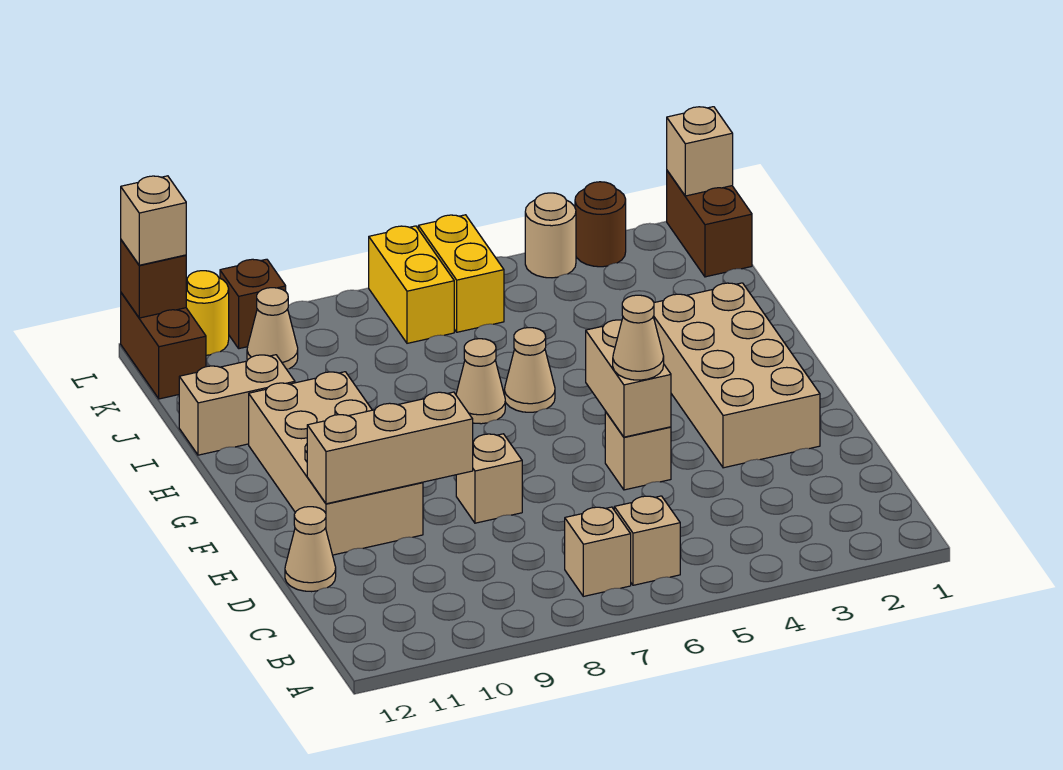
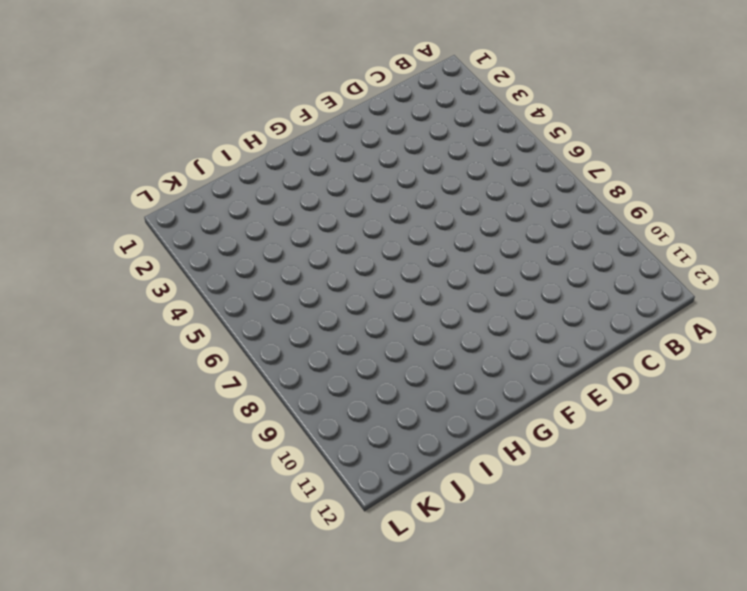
none -> tan brick B6 level 1
none -> tan brick B7 level 1
none -> tan cone D12 level 1

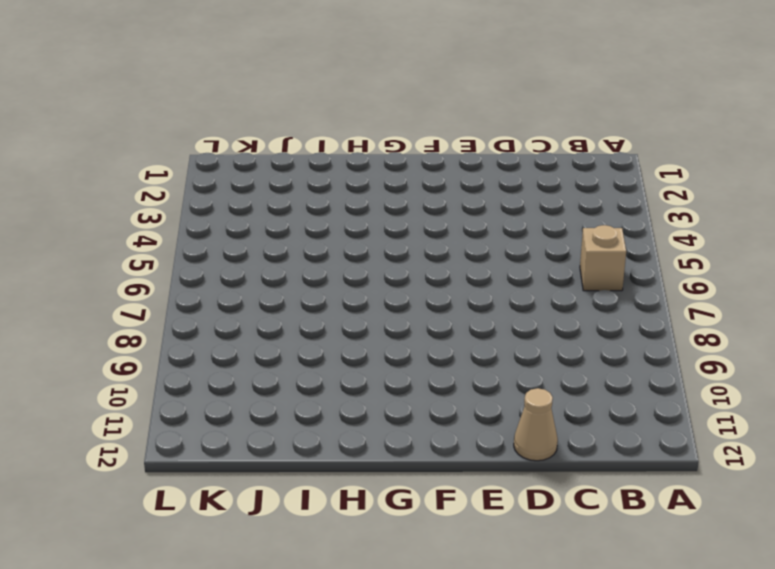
none -> tan brick B7 level 1
none -> tan brick E2:H3 level 1
none -> tan brick E5 level 1

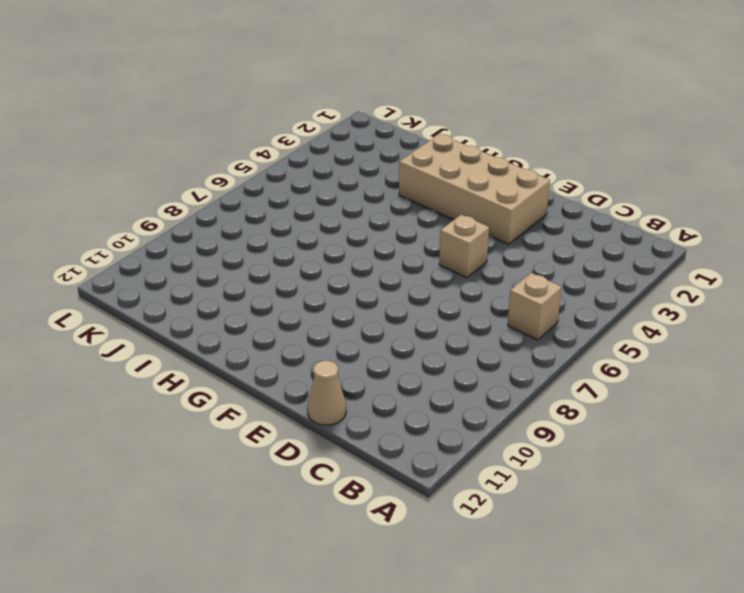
none -> tan brick B7 level 1
none -> tan brick E8 level 1
none -> tan brick E10:H11 level 1

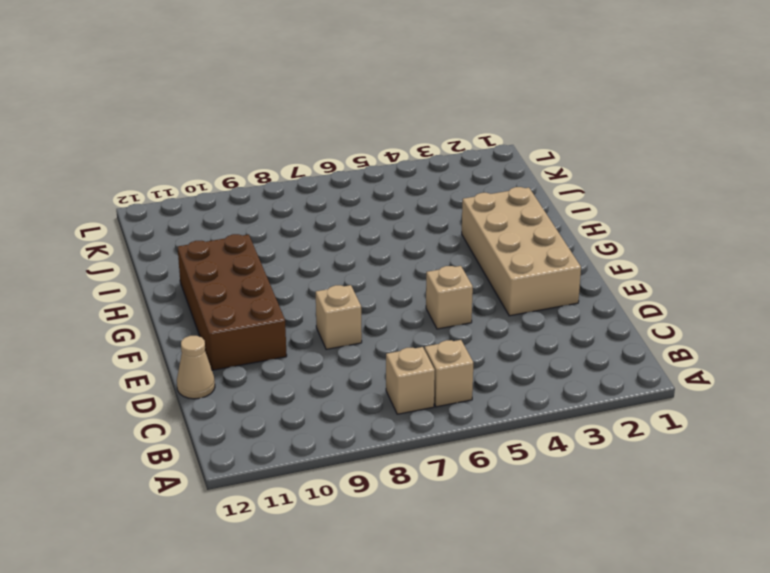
brown brick E10:H11 level 1 -> tan brick E10:H11 level 1
none -> tan cone H6 level 1
none -> tan cone H7 level 1
none -> tan brick I11:I12 level 1

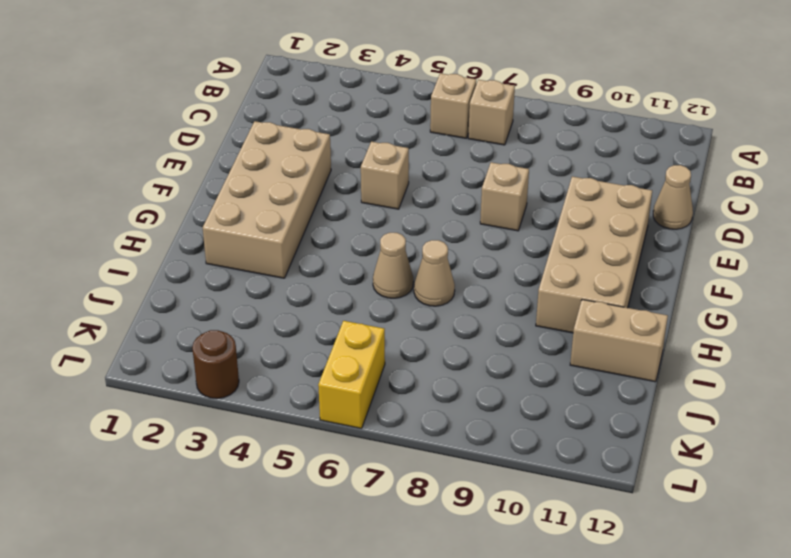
none -> brown brick K1:L1 level 1
none -> yellow brick K7:L7 level 1
none -> tan cone K10 level 1

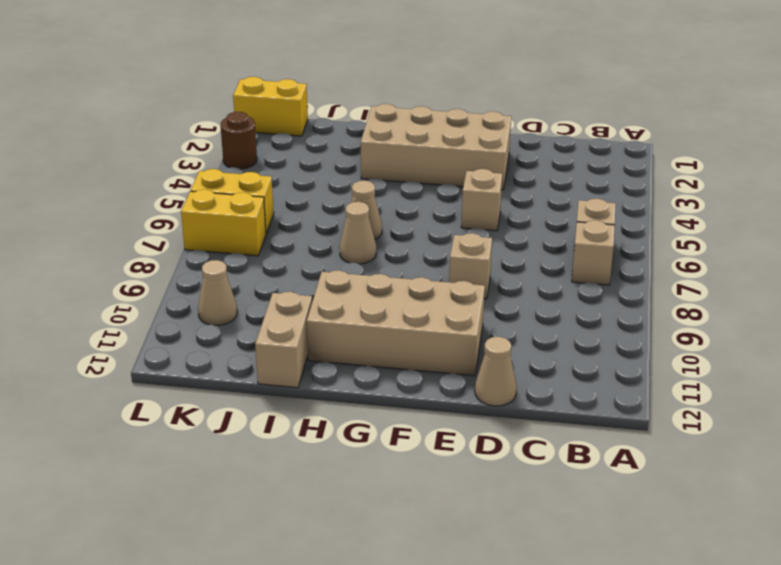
yellow brick K1:L1 level 1 -> brown brick K1:L1 level 1
none -> brown brick K12:L12 level 1
none -> tan round brick L4 level 1
none -> brown brick L10 level 1

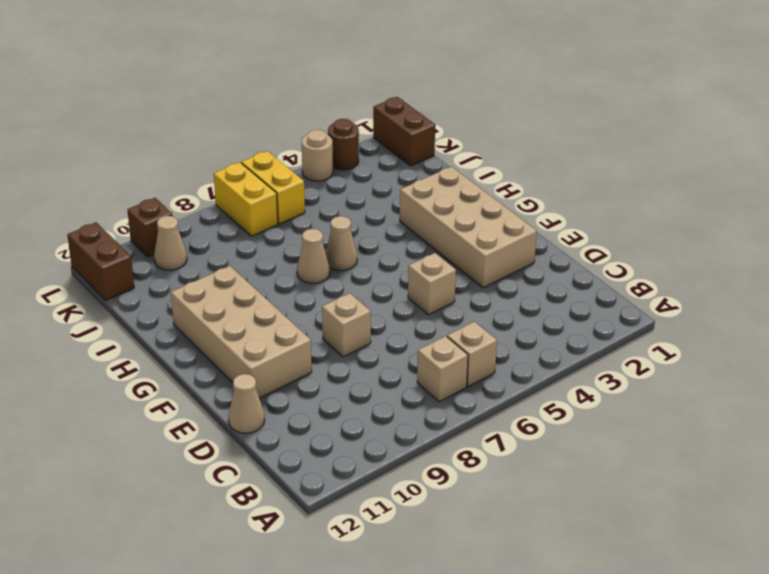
none -> tan brick I11:I12 level 1
none -> yellow round brick L11 level 1
none -> tan brick E5:F5 level 2

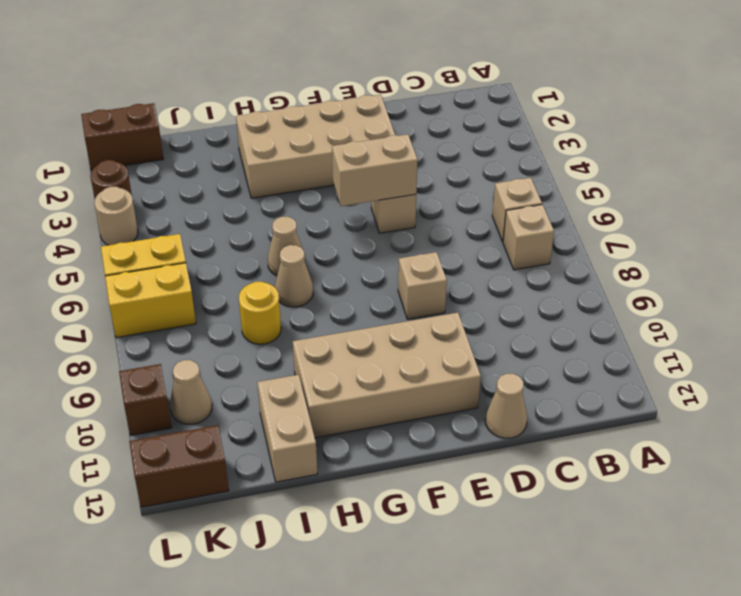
yellow round brick I8 level 1 -> yellow round brick L11 level 1
none -> tan brick E9:E11 level 2
none -> tan brick L1 level 2
none -> brown brick L12 level 2

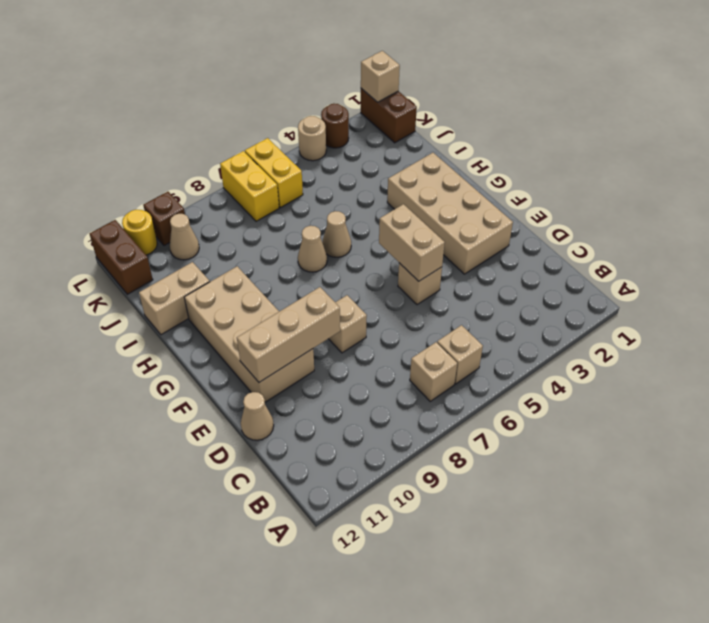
none -> brown brick L12 level 2
none -> tan cone E5 level 3
none -> tan brick L12 level 3

